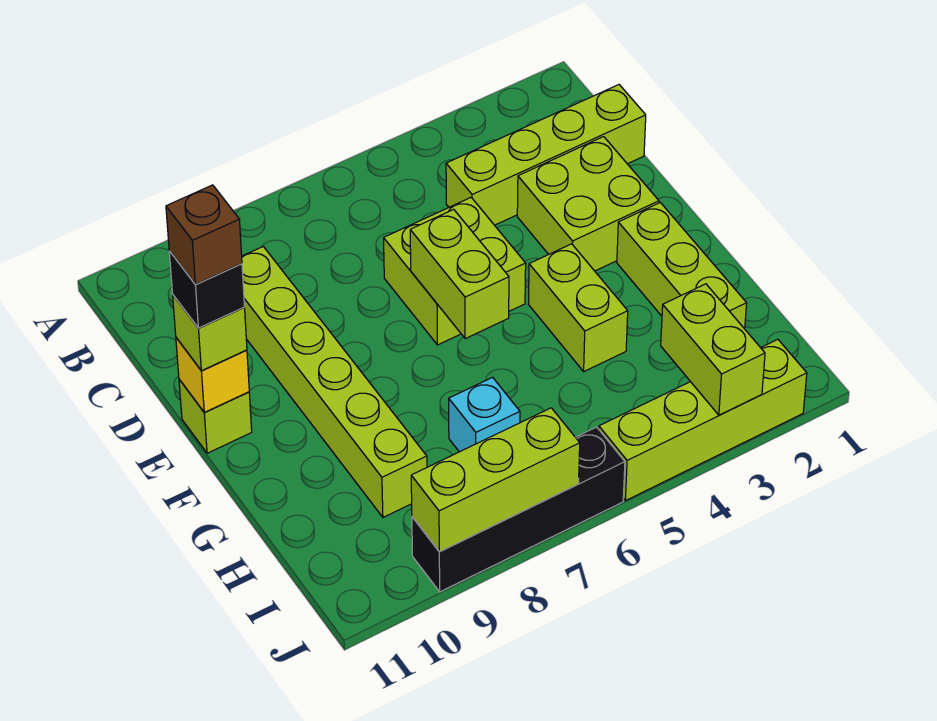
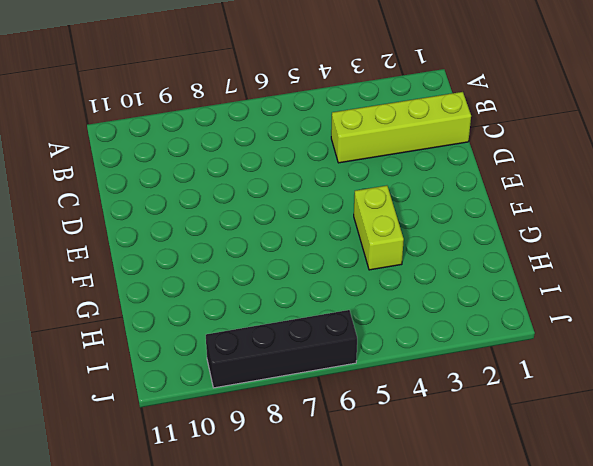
none -> lime brick C9:H9 level 1
none -> lime brick D2:E3 level 1
none -> lime brick D5:E6 level 1

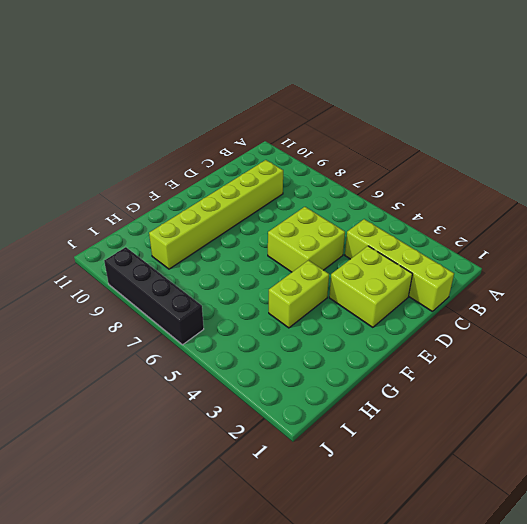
none -> lime brick E11 level 1
none -> lime brick F2:H2 level 1
none -> cyan brick H7 level 1

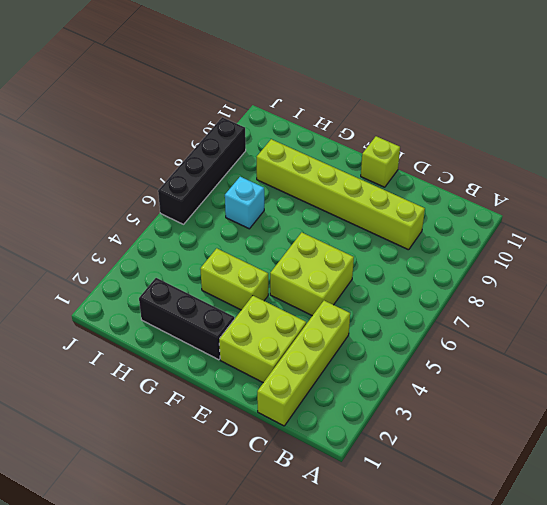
black brick F2:H2 level 1 -> lime brick F2:H2 level 1
none -> lime brick J2:J5 level 1
none -> lime brick E6:F6 level 2
none -> yellow brick E11 level 2

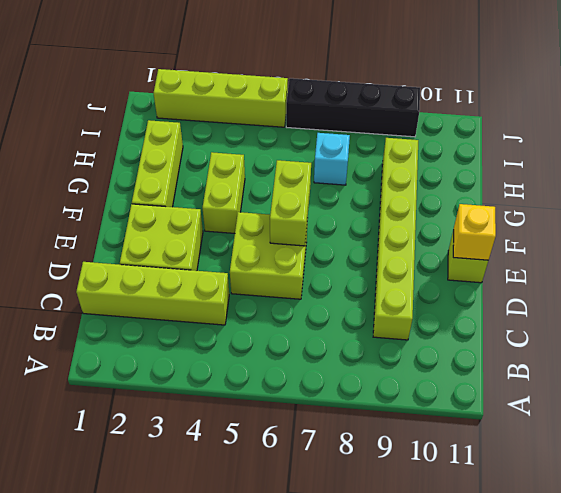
none -> lime brick I3:J3 level 2
none -> lime brick J7:J9 level 2
none -> lime brick E11 level 3

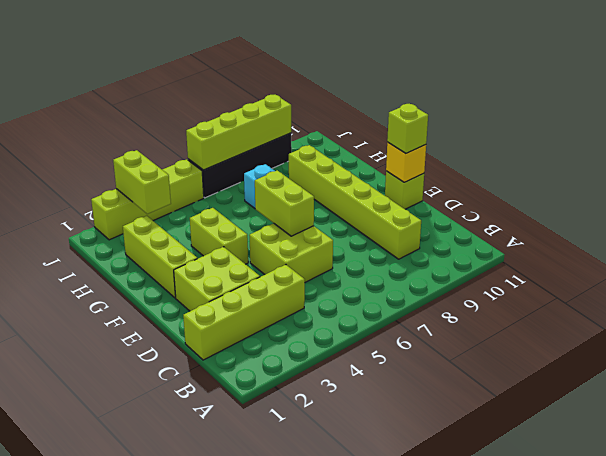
lime brick J6:J9 level 2 -> lime brick J7:J9 level 2
none -> black brick E11 level 4
none -> brown brick E11 level 5

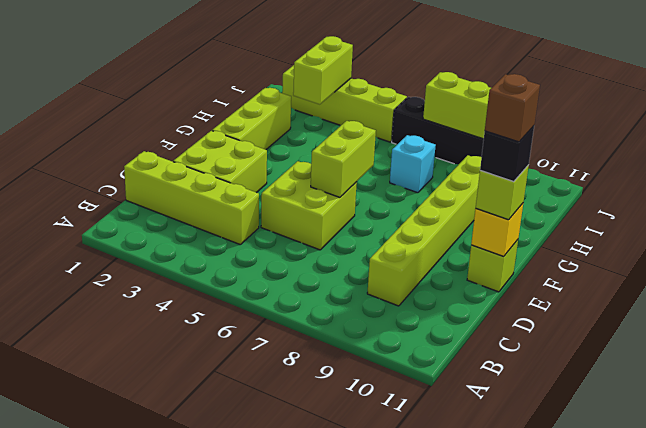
none -> lime brick F4:G4 level 1

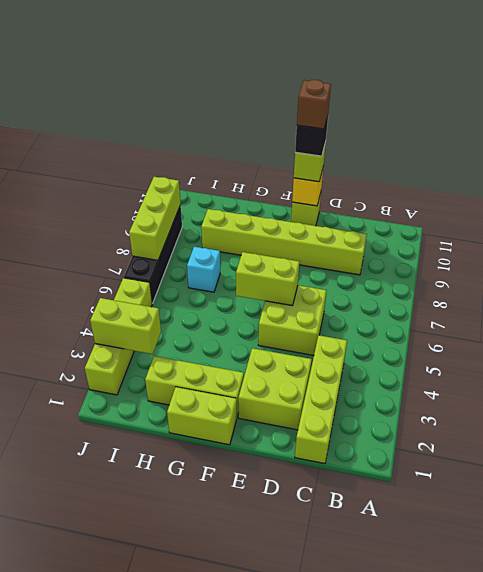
lime brick F1:G1 level 1 -> lime brick F4:G4 level 1

